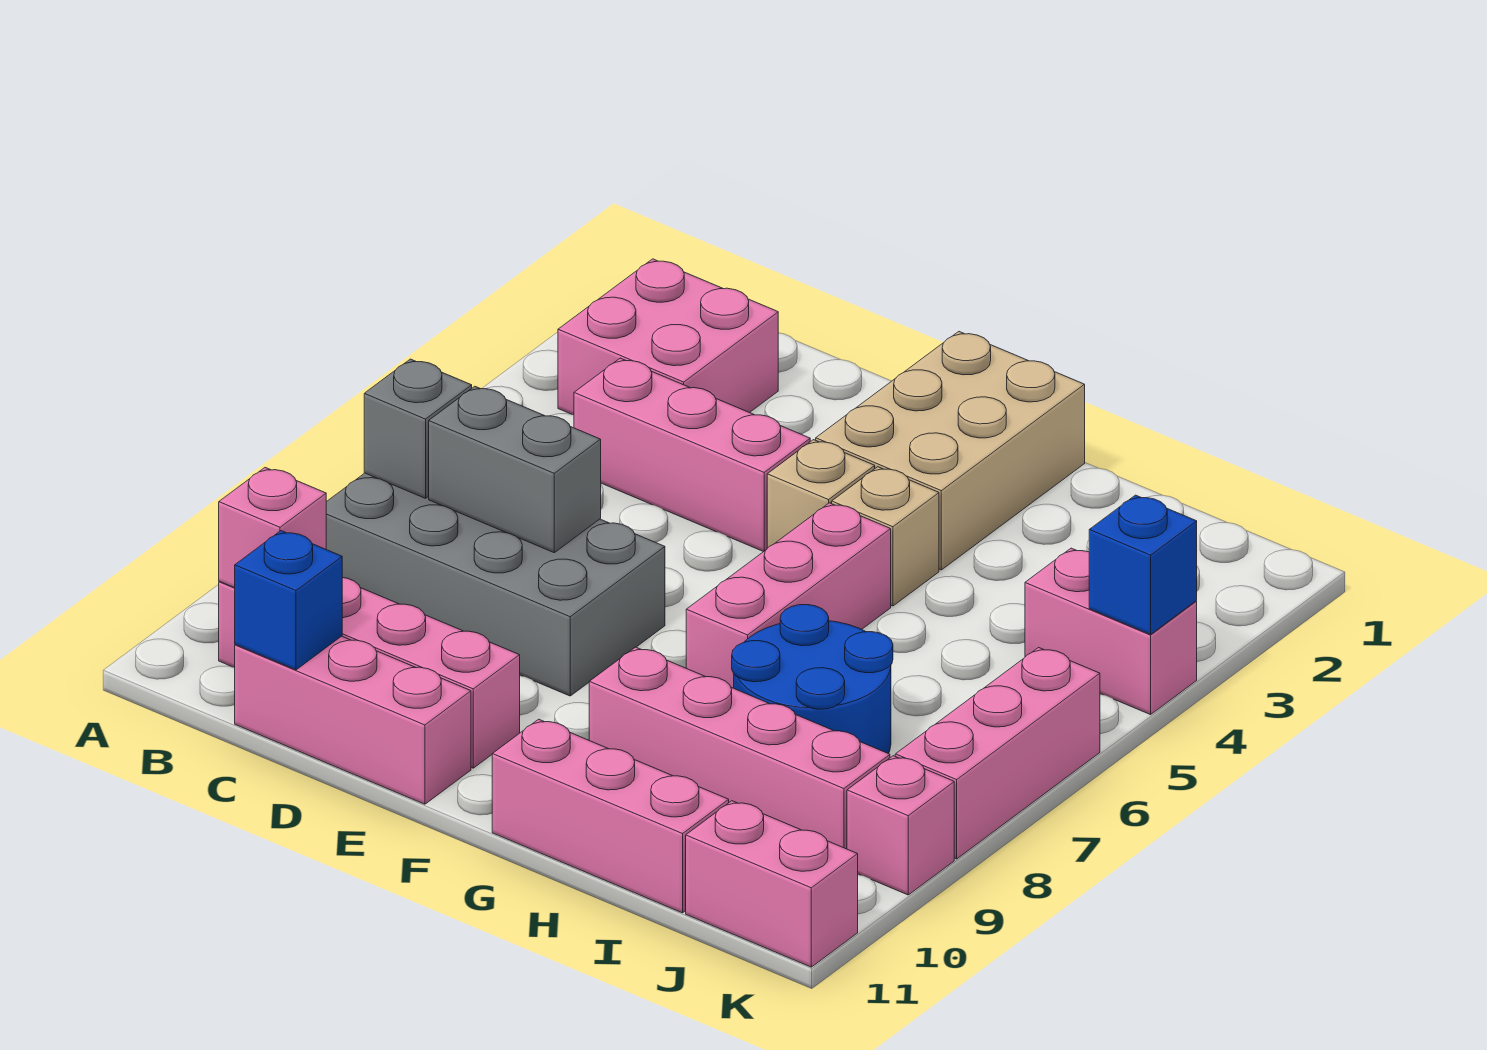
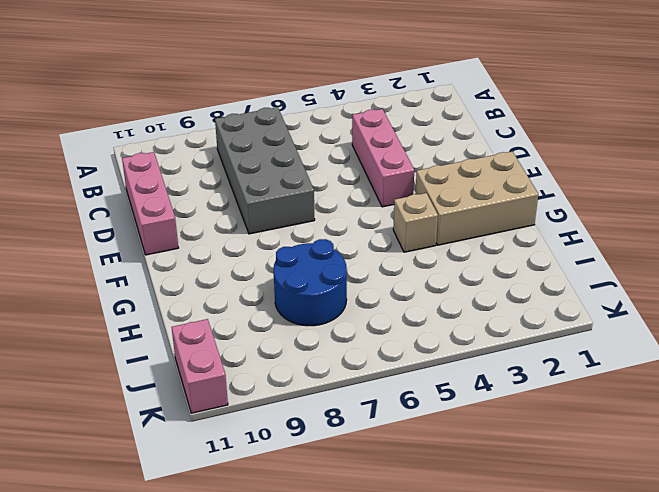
none -> pink brick B2:C3 level 1
none -> pink brick B10:E10 level 1
none -> tan brick F4 level 1

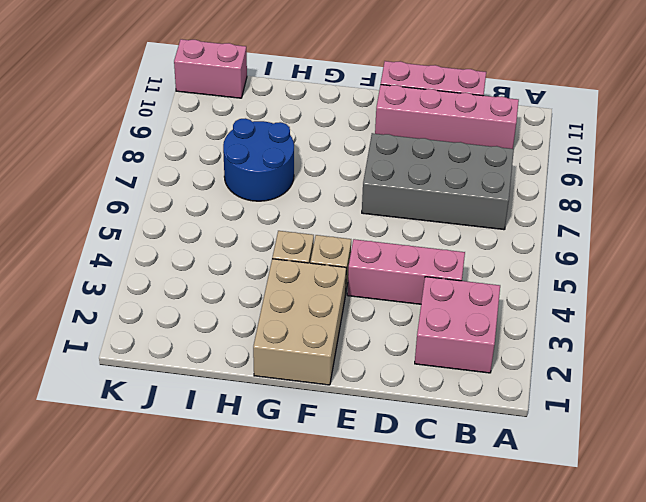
none -> pink brick G5:G7 level 1
none -> pink brick G9:J9 level 1
none -> pink brick G11:I11 level 1

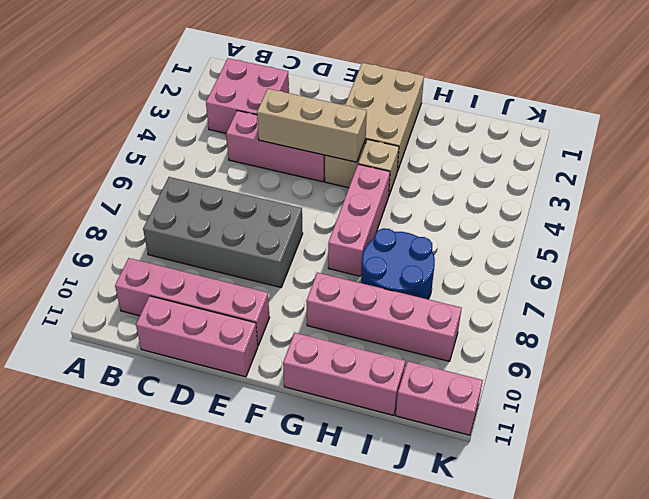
tan brick D4:F4 level 2 -> none
none -> pink brick J4:K4 level 1
none -> pink brick K6:K8 level 1
none -> pink brick K9 level 1

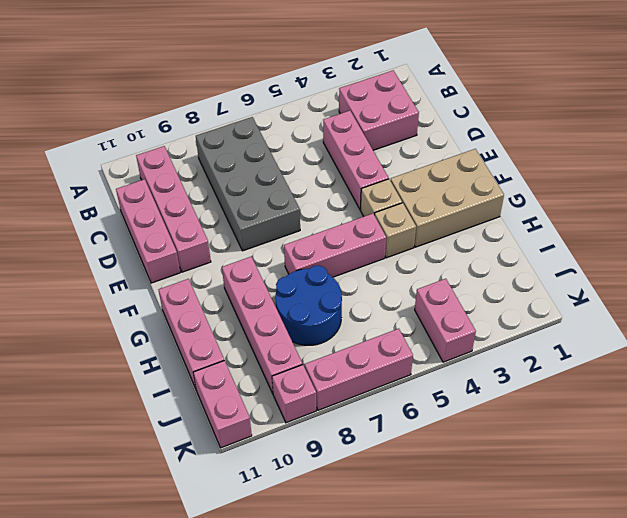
none -> grey brick B7 level 2
none -> pink brick B10 level 2
none -> grey brick C7:D7 level 2

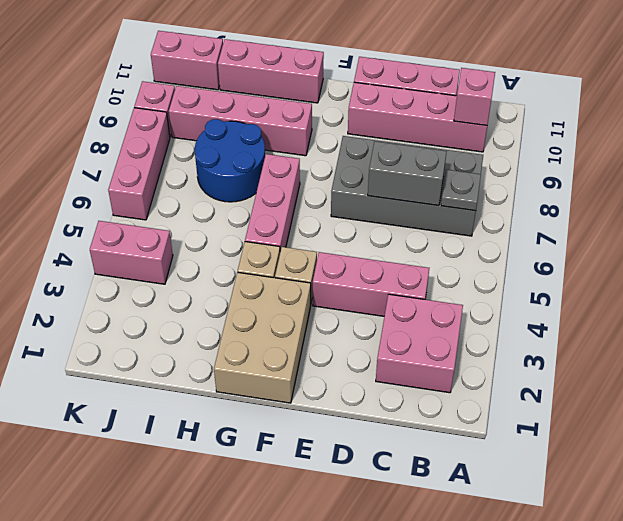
grey plate B7 level 2 -> grey brick B7 level 2
none -> blue brick C11 level 2
none -> blue brick K4 level 2

